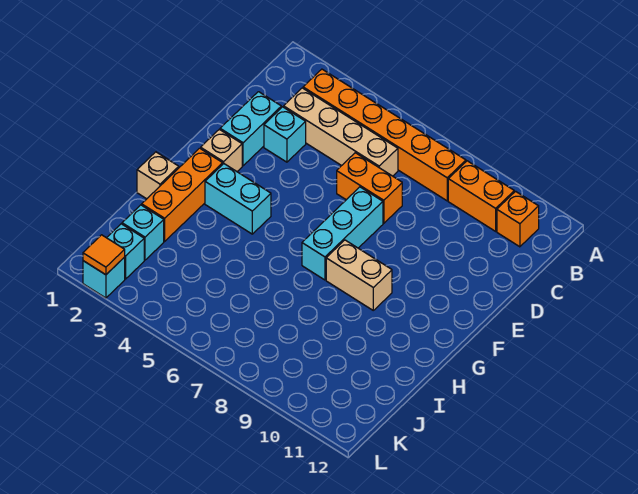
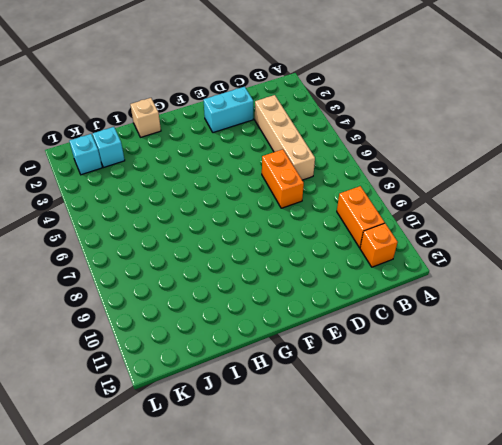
none -> orange brick B3:B8 level 1
none -> cyan brick D3 level 1
none -> cyan brick E7:G7 level 1

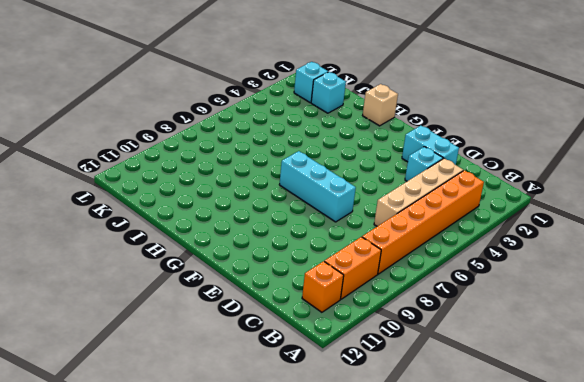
none -> orange brick D6:D7 level 1
none -> tan brick F2 level 1
none -> orange brick G2:I2 level 1

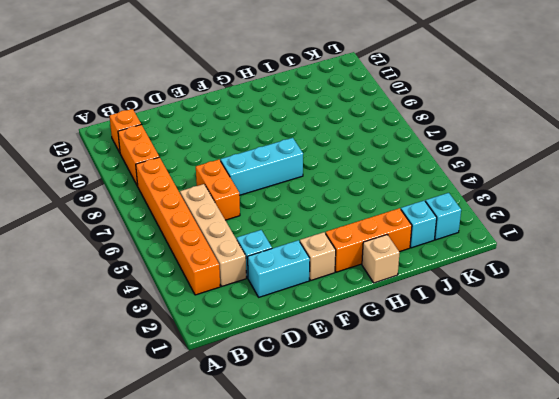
none -> cyan brick G3:G4 level 1
none -> tan brick G8:G9 level 1
none -> cyan brick L2 level 1

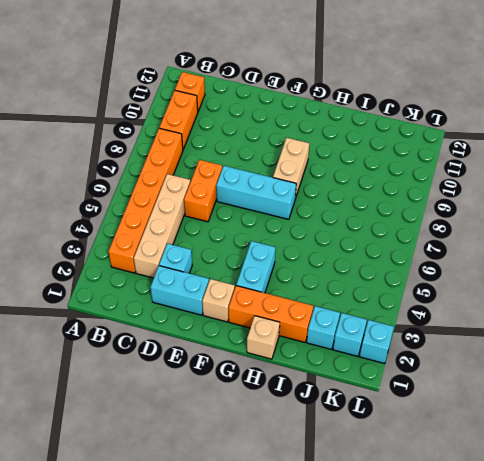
none -> orange tile L2 level 2

